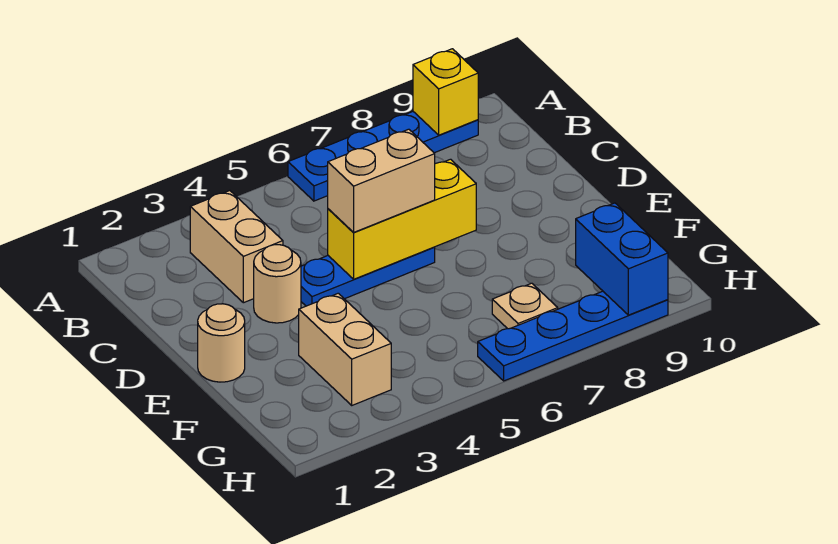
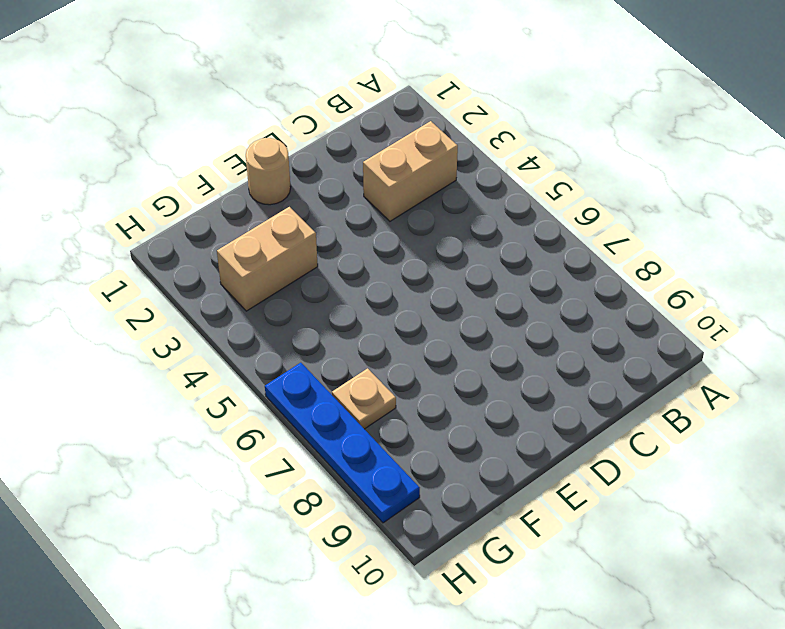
none -> blue plate A6:A9 level 1
none -> tan round brick D3 level 1
none -> blue plate D4:D6 level 1

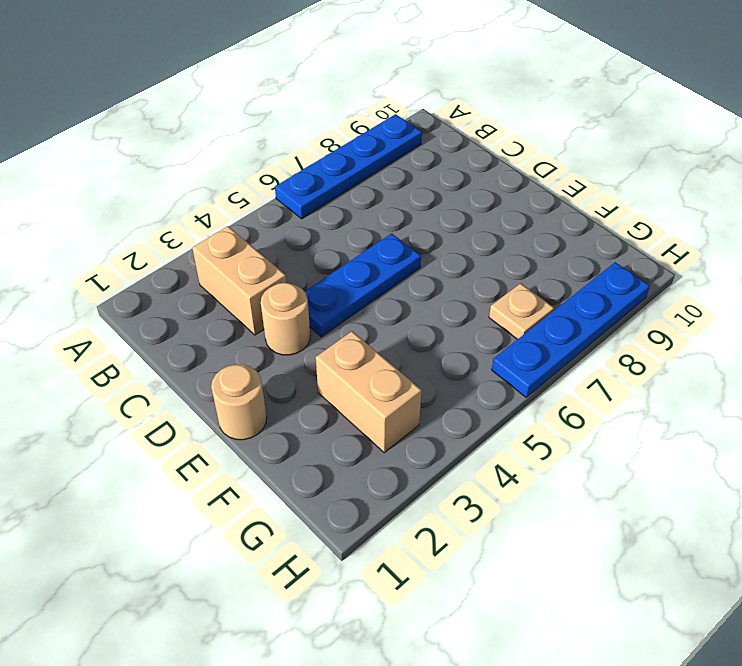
none -> yellow brick A9 level 2
none -> yellow brick D5:D7 level 2
none -> blue brick G9:H9 level 2

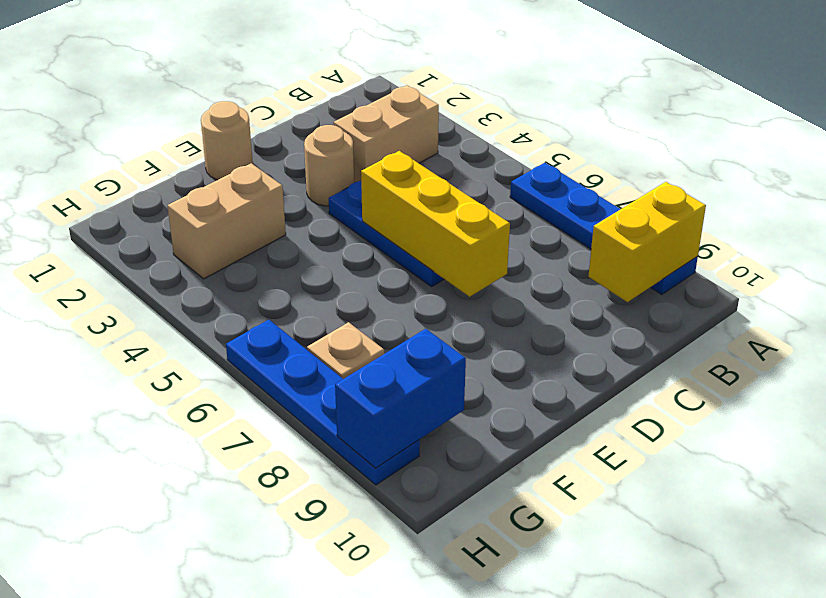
yellow brick A9:B9 level 2 -> yellow brick A9 level 2
none -> tan brick D5:D6 level 3

